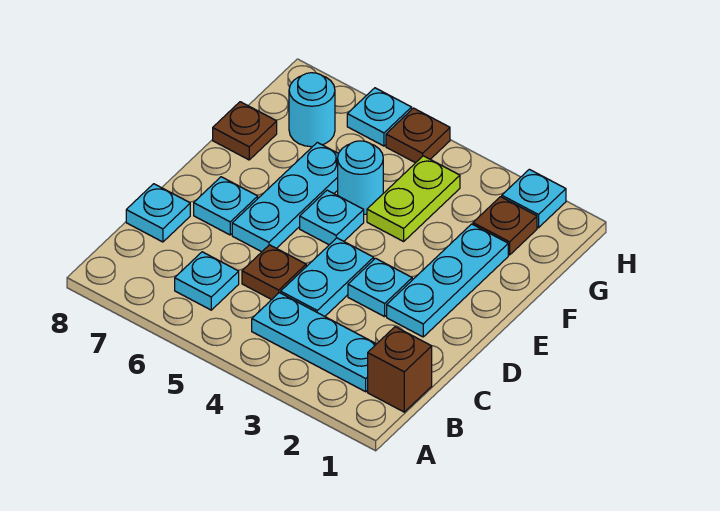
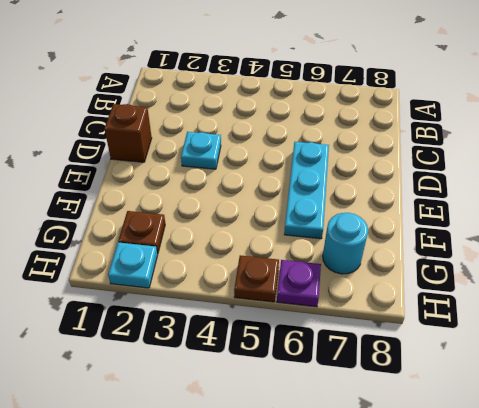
brown brick D1 level 1 -> brown brick B1 level 1
purple plate H6 level 1 -> cyan plate H6 level 1
none -> cyan plate B2:B4 level 1
none -> cyan plate B6 level 1
none -> cyan plate C4:D4 level 1

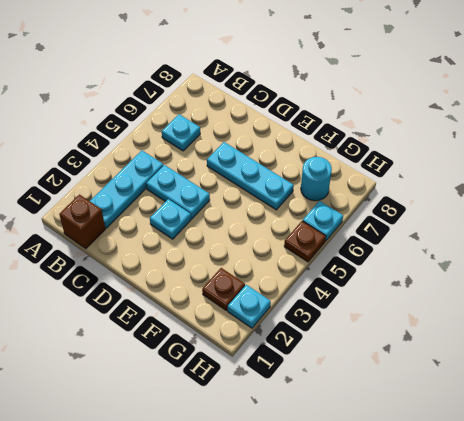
none -> brown plate C5 level 1
none -> cyan plate C8 level 1
none -> cyan plate D2:F2 level 1

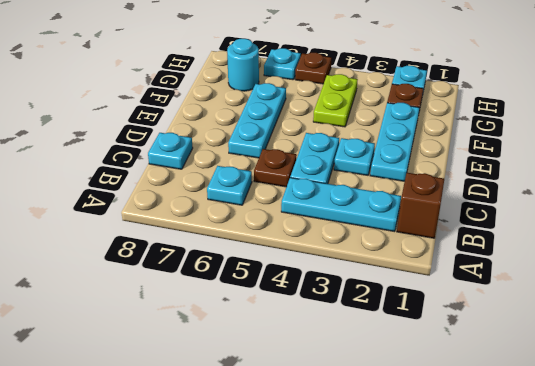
none -> cyan plate D7 level 1
none -> cyan plate E5 level 1
none -> cyan round brick F5 level 1

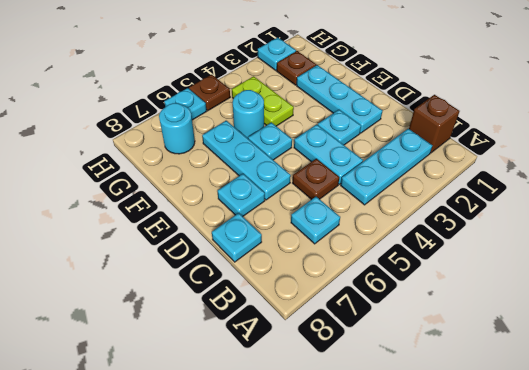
none -> brown plate F8 level 1

